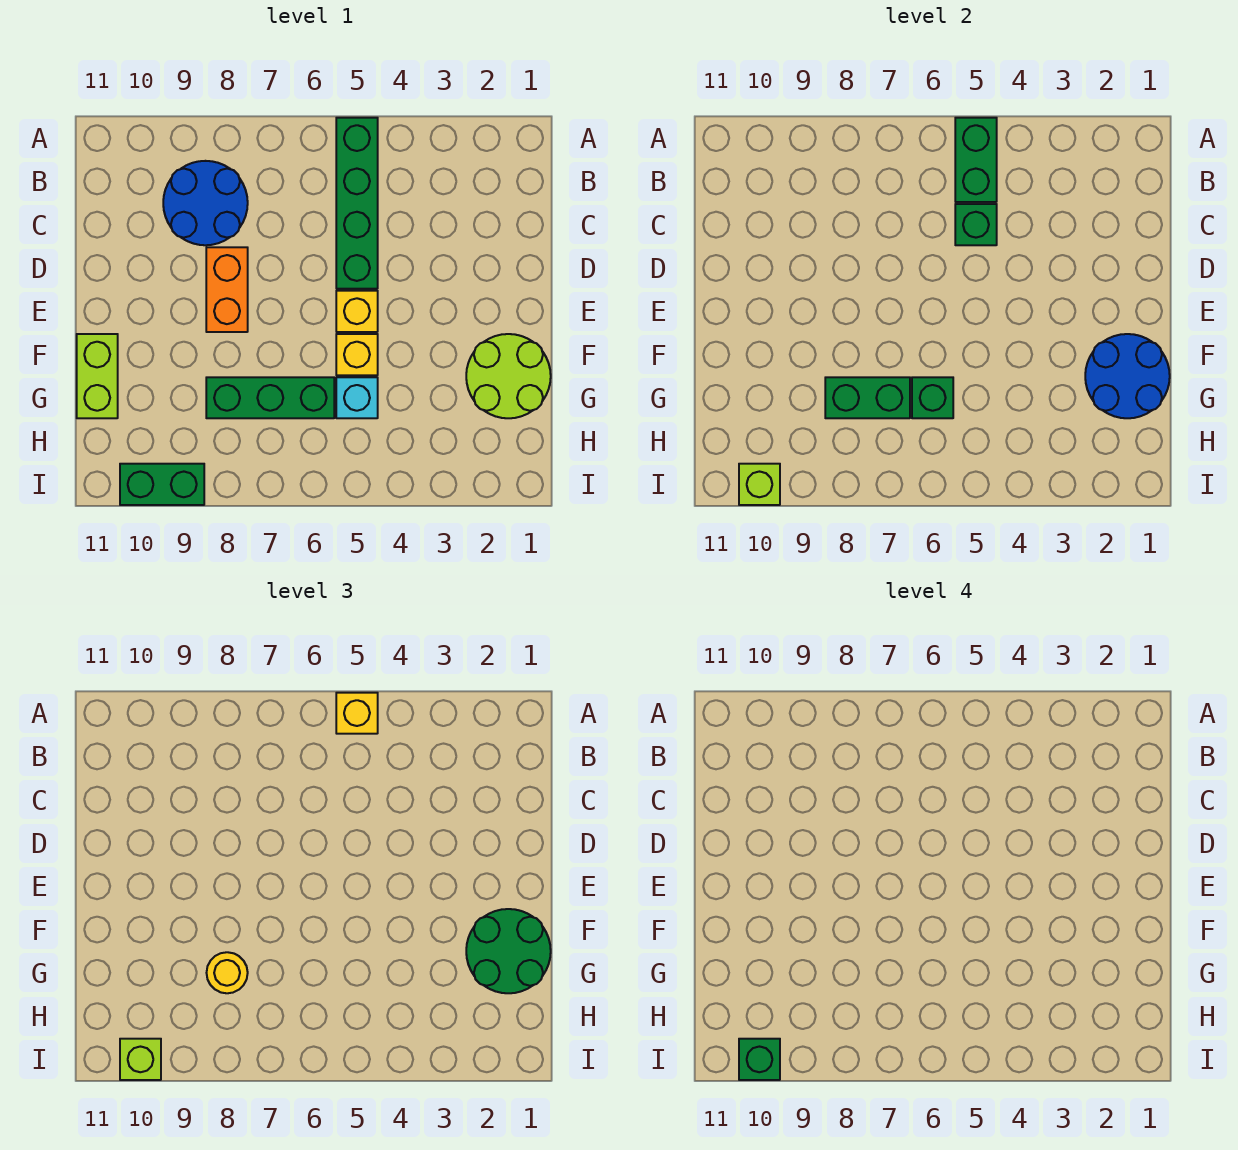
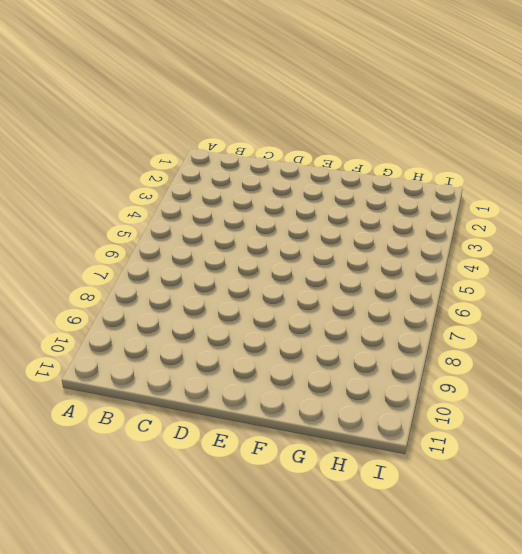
none -> green brick A5:D5 level 1
none -> blue round brick B8:C9 level 1
none -> orange brick D8:E8 level 1

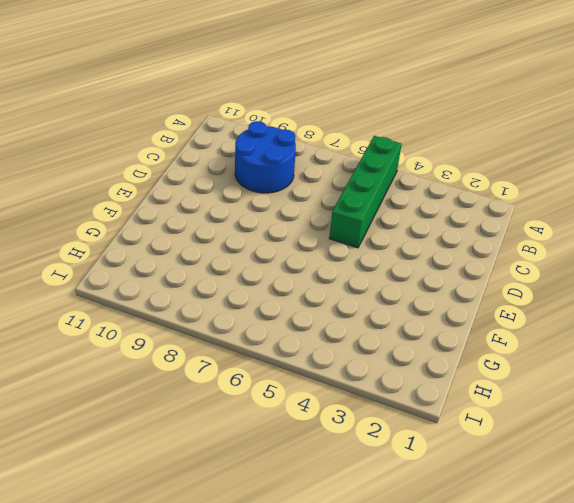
none -> orange brick D8:E8 level 1
none -> yellow brick E5 level 1
none -> lime round brick F1:G2 level 1

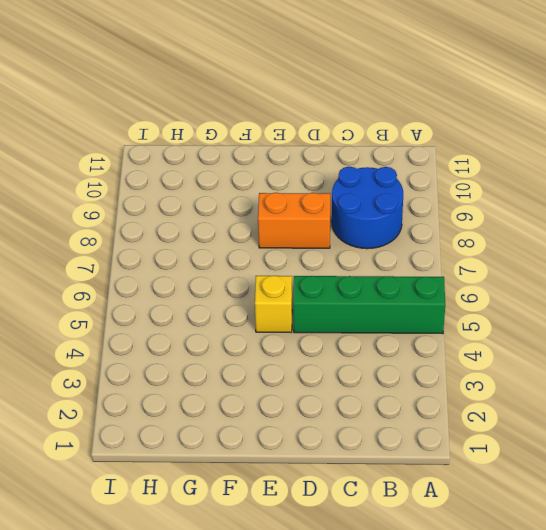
none -> lime round brick F1:G2 level 1
none -> yellow brick F5 level 1
none -> lime brick F11:G11 level 1

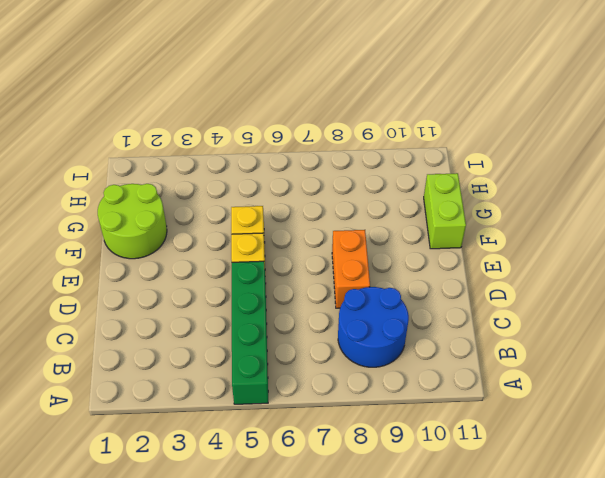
none -> cyan brick G5 level 1
none -> green brick G6:G8 level 1
none -> green brick I9:I10 level 1

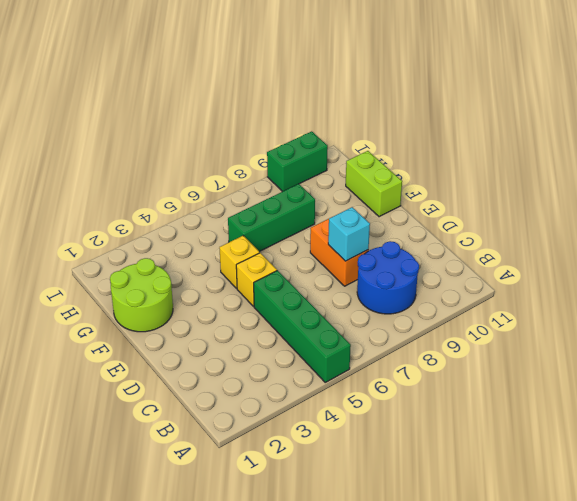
cyan brick D8 level 2 -> cyan brick G5 level 1
none -> green brick A5:B5 level 2
none -> green brick C5 level 2
none -> blue round brick F1:G2 level 2

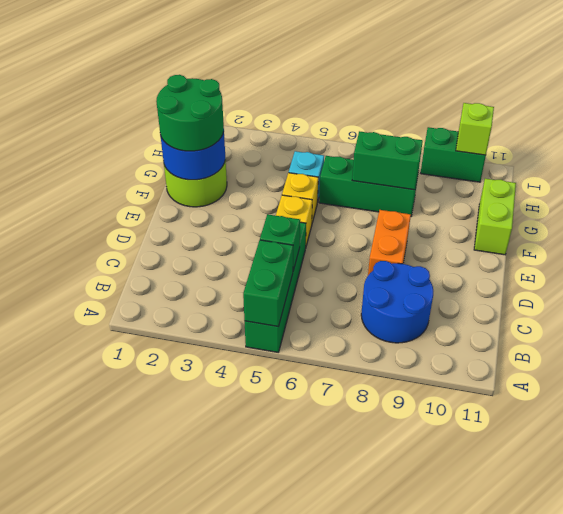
none -> green brick G6 level 2
none -> yellow brick A5 level 3
none -> yellow round brick G8 level 3

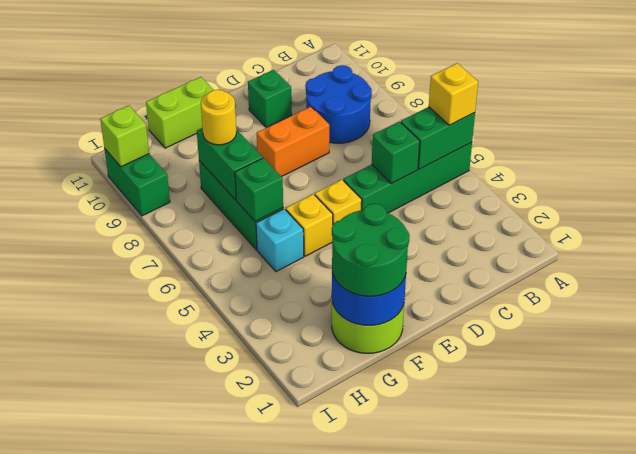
green brick D10 level 1 -> green brick I10 level 4
none -> lime brick I10 level 3

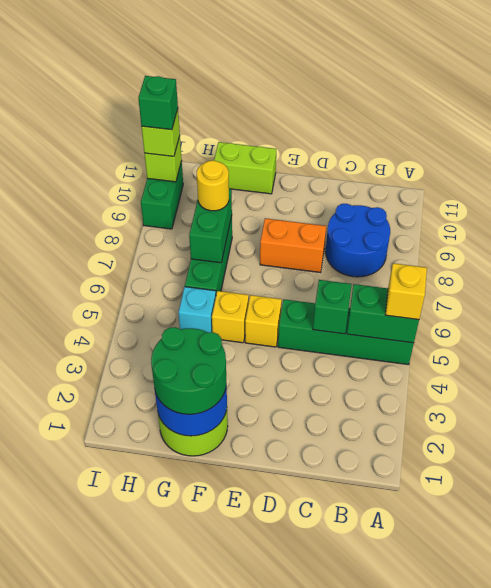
none -> green brick G6 level 2

